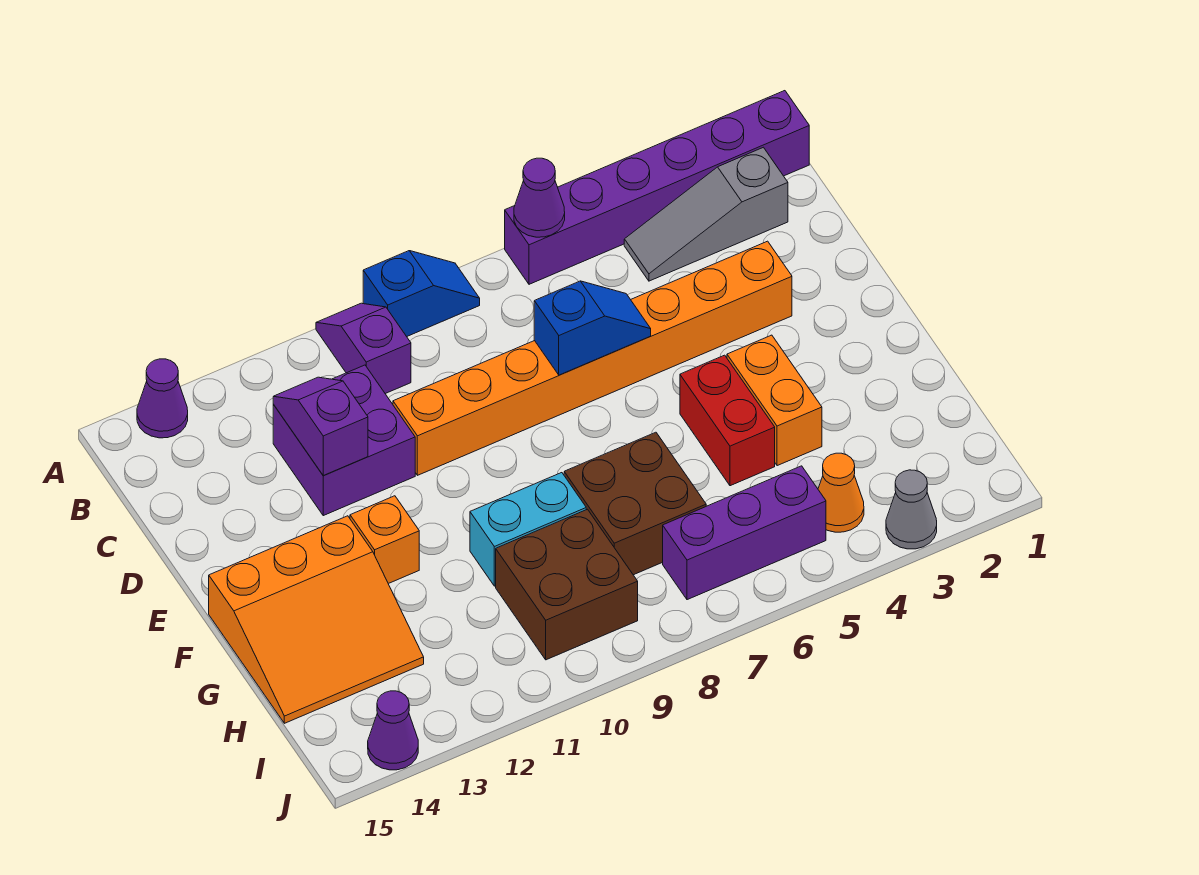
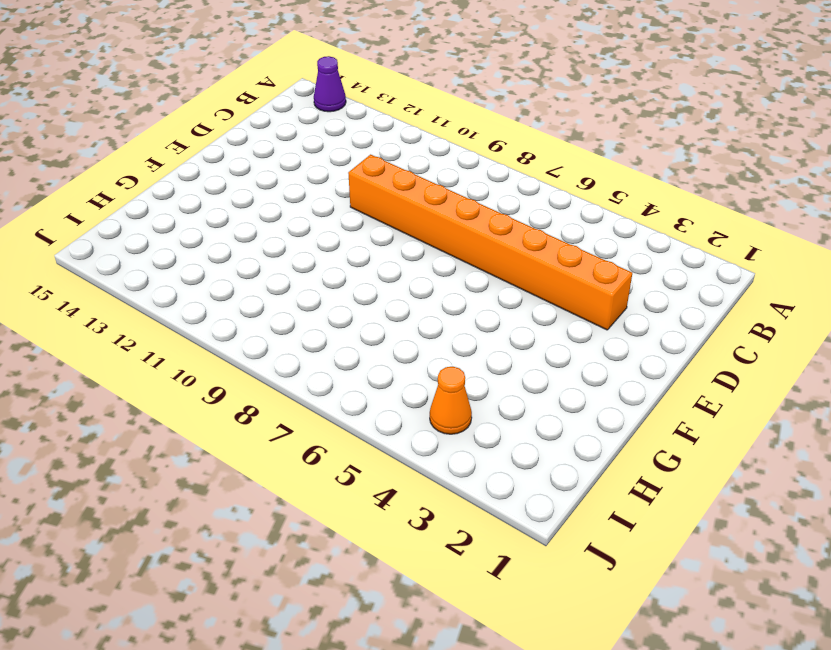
none -> purple brick A1:A6 level 1
none -> blue slope A8:A9 level 1 top 9
none -> purple slope A10:B10 level 1 top B

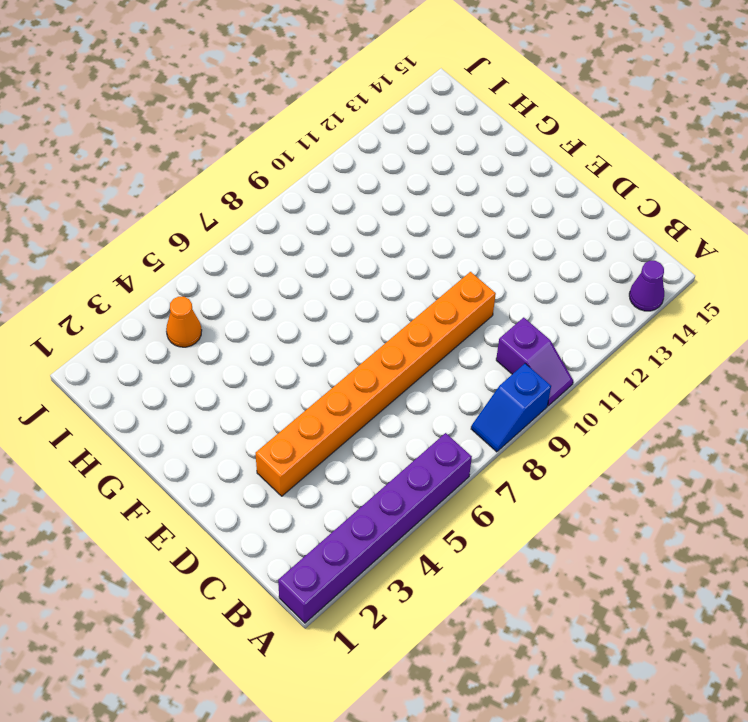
none -> grey slope B2:B4 level 1 top 2
none -> purple brick C11:D12 level 1
none -> orange brick F4:G4 level 1

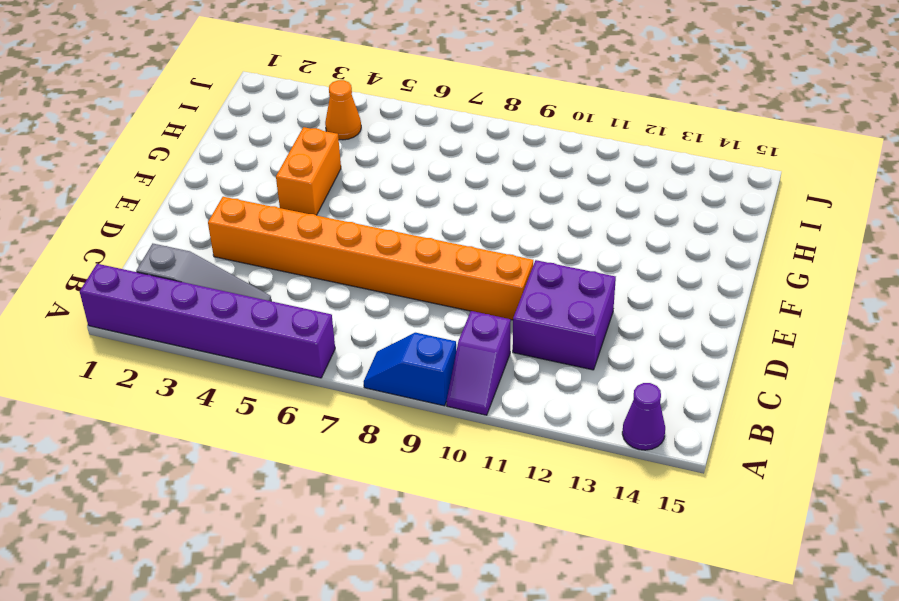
none -> red brick F5:G5 level 1
none -> orange brick F12 level 1
none -> orange slope F13:H15 level 1 top F

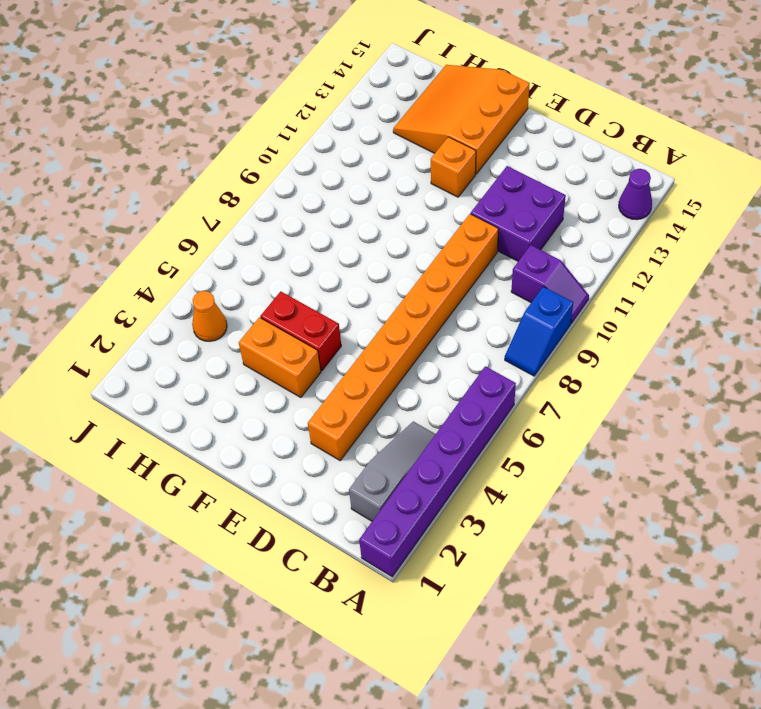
none -> brown brick G7:H8 level 1
none -> cyan brick G9:G10 level 1
none -> brown brick H9:I10 level 1

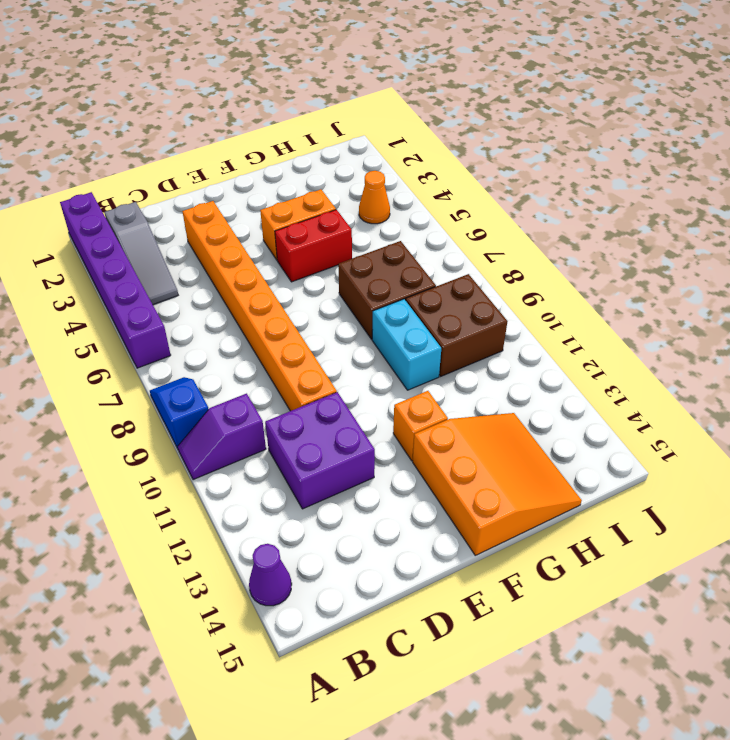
none -> purple brick I5:I7 level 1
none -> grey cone J3 level 1
none -> purple cone J14 level 1

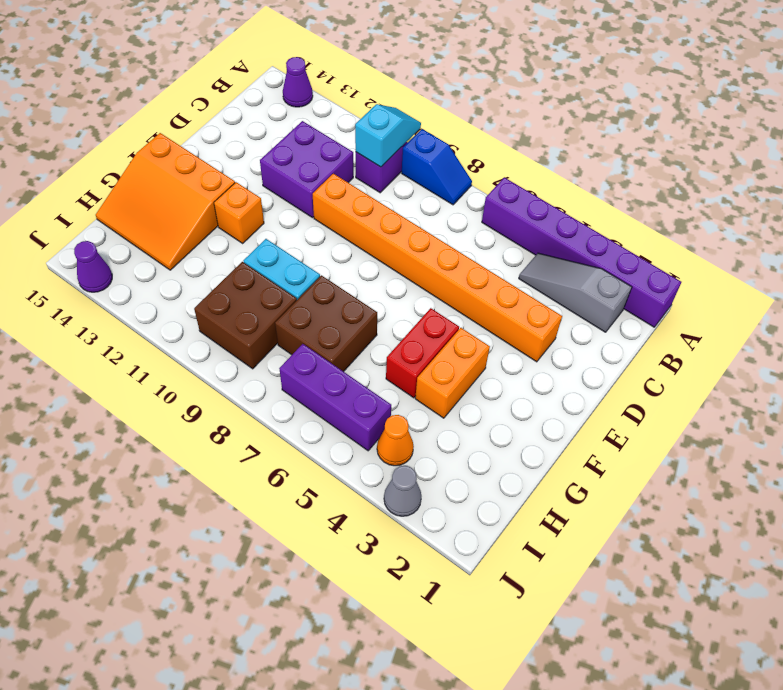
cyan slope A10:B10 level 2 top B -> none
none -> purple cone A6 level 2
none -> purple slope C12:D12 level 2 top D
none -> blue slope D6:D7 level 2 top 7

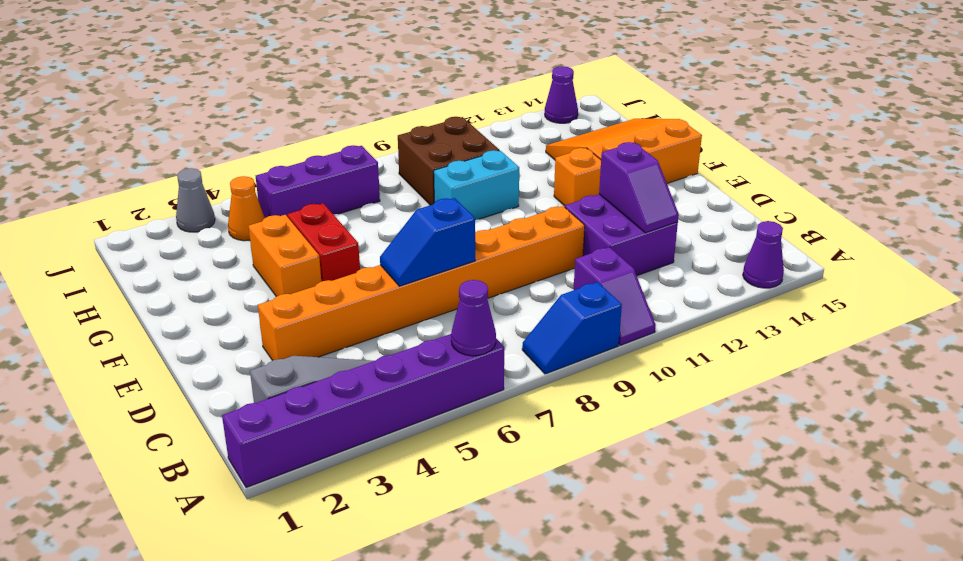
none -> brown brick G7:H8 level 1

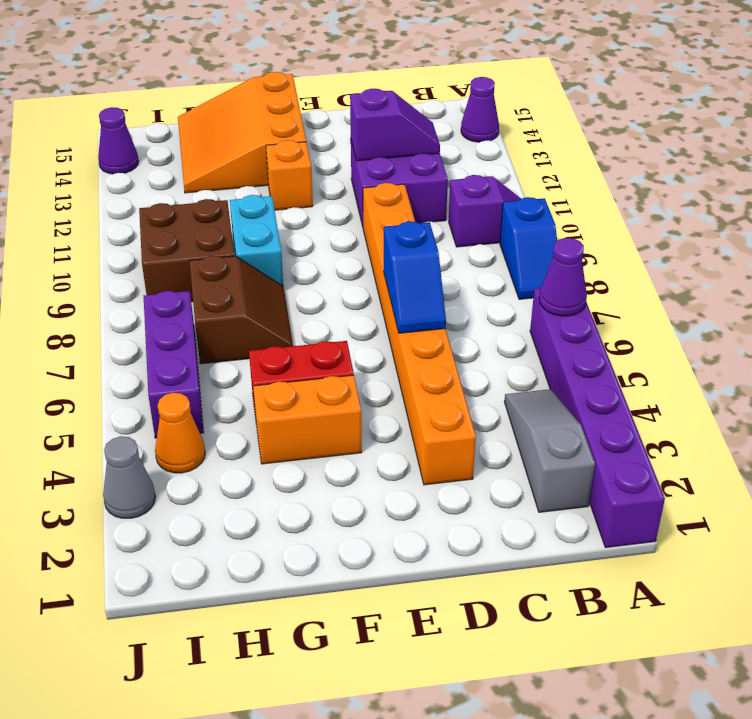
brown slope G7:H8 level 1 top H -> brown brick G7:H8 level 1

